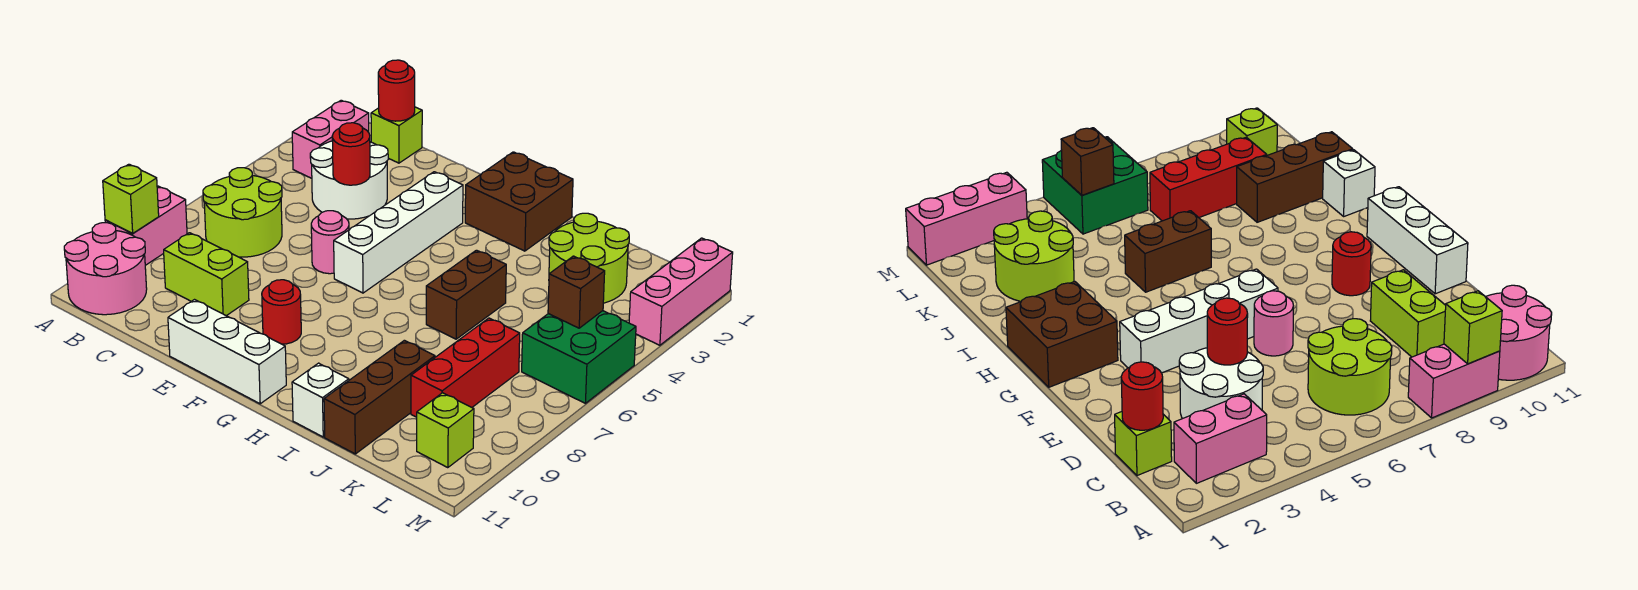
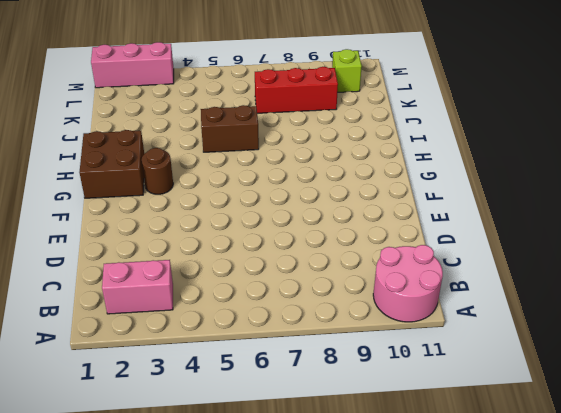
brown round brick G3 level 1 -> none
none -> pink brick A8:A9 level 1
none -> lime round brick B6:C7 level 1
none -> lime brick C1 level 1

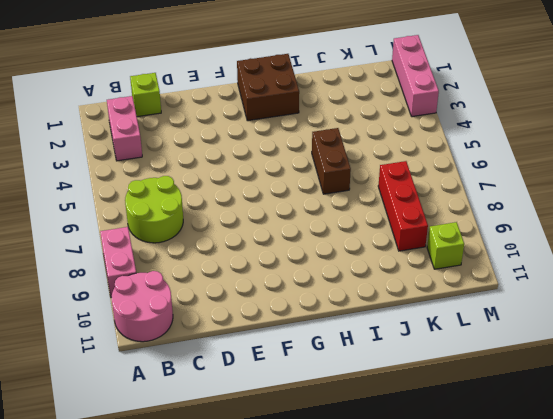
none -> white round brick C3:D4 level 1
none -> lime brick C9:D9 level 1
none -> pink round brick E6 level 1

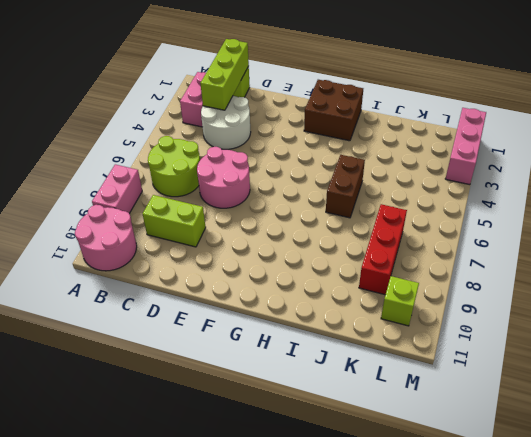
lime brick C1:C3 level 2 -> red round brick C1 level 2
pink round brick D6:E7 level 1 -> pink round brick E6 level 1
none -> white brick E11:G11 level 1
none -> white brick F3:F6 level 1
none -> red round brick F9 level 1

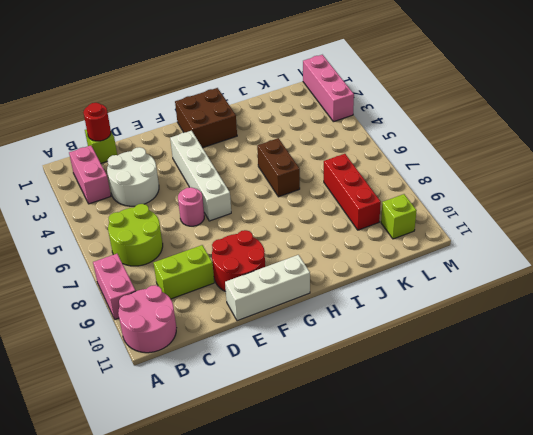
red round brick E9:F10 level 1 -> red round brick F9 level 1
none -> white brick I11 level 1
none -> lime round brick J2:K3 level 1
none -> brown brick J9:J11 level 1

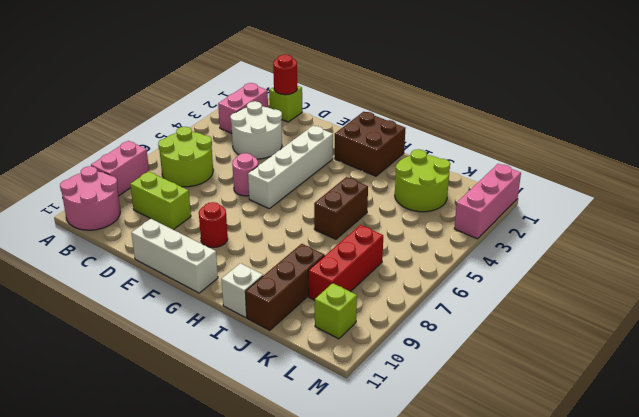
none -> green brick L5:M6 level 1
none -> lime brick A9 level 2
none -> red round brick D4 level 2

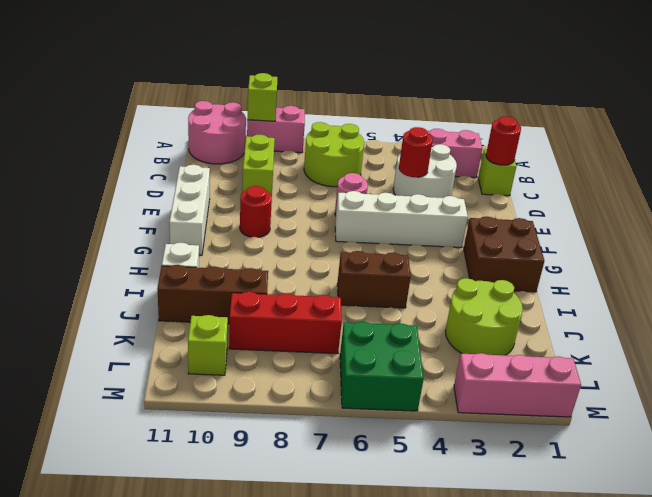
none -> brown brick L5 level 2

